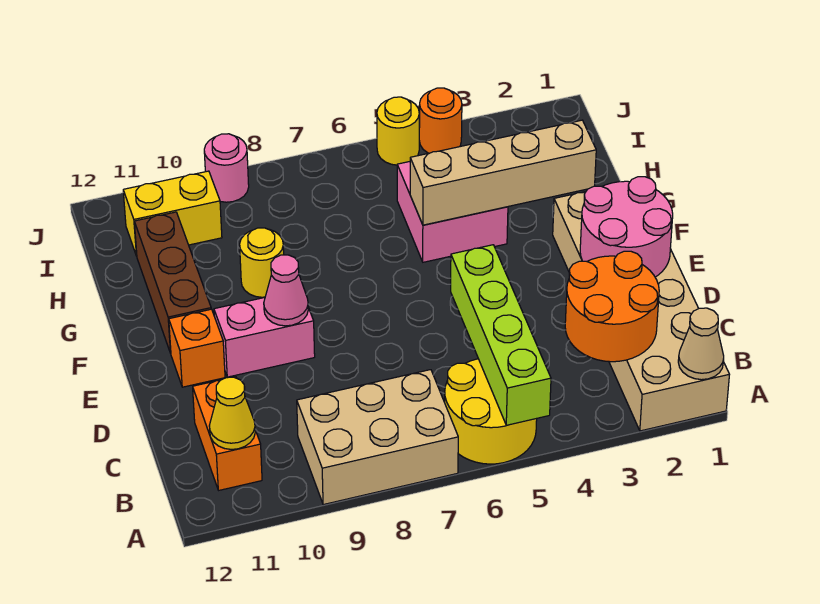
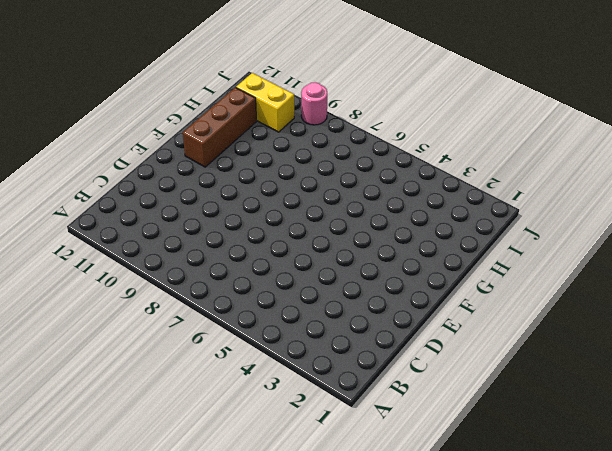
none -> tan brick A1:F2 level 1
none -> yellow round brick A5:B6 level 1
none -> tan brick A7:B9 level 1

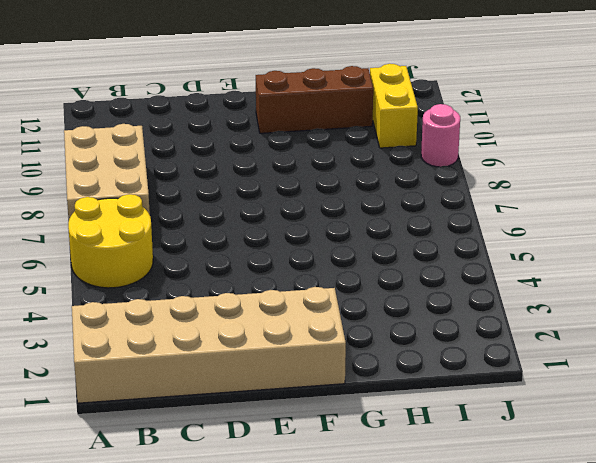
none -> orange brick B11:C11 level 1
none -> pink brick E9:E10 level 1
none -> orange brick E11 level 1

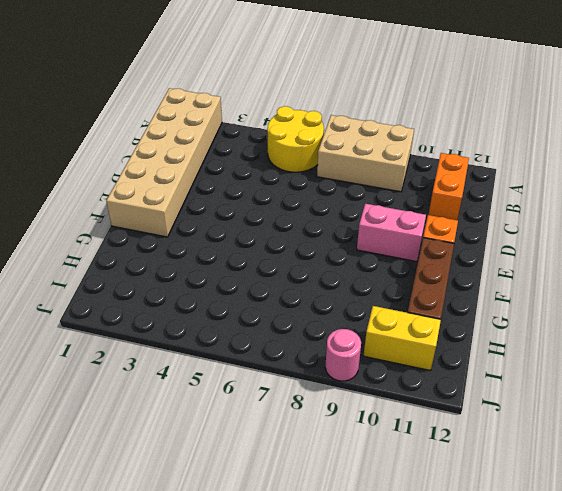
none -> pink brick G4:H5 level 1
none -> yellow round brick G9 level 1
none -> orange round brick J4 level 1

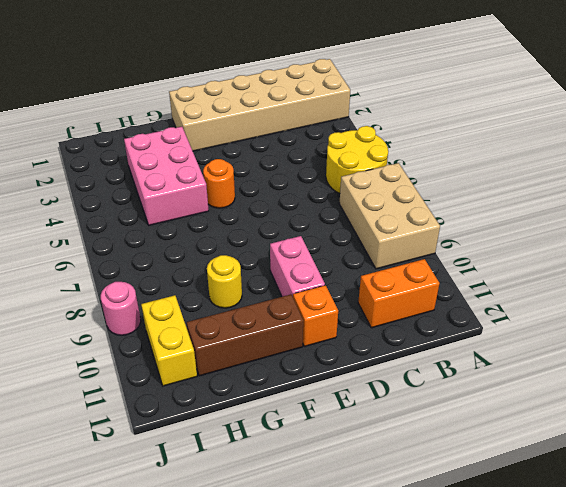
orange round brick F5 level 1 -> orange round brick J4 level 1
pink brick G3:H5 level 1 -> pink brick G4:H5 level 1
none -> yellow round brick J5 level 1
none -> tan cone A1 level 2
none -> lime brick A5:D5 level 2

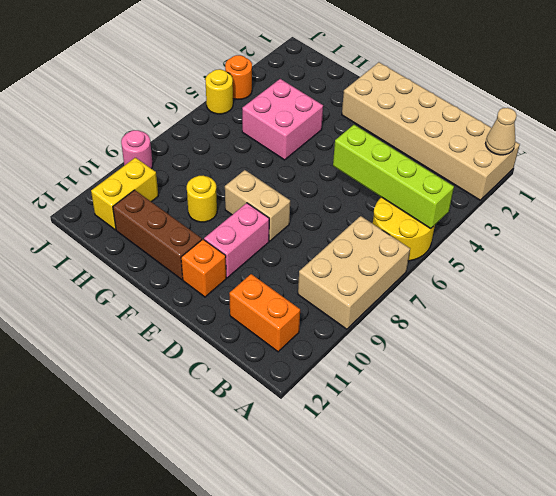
tan brick E8:F8 level 1 -> none
none -> orange round brick B2:C3 level 2
none -> yellow cone B11 level 2
none -> pink round brick D1:E2 level 2

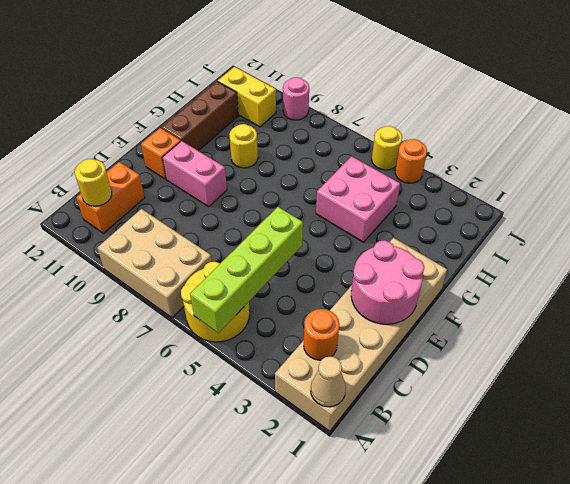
orange round brick B2 level 2 -> orange round brick B2:C3 level 2
yellow round brick B11 level 2 -> yellow cone B11 level 2
none -> pink cone E9 level 2
none -> tan brick G2:G5 level 2

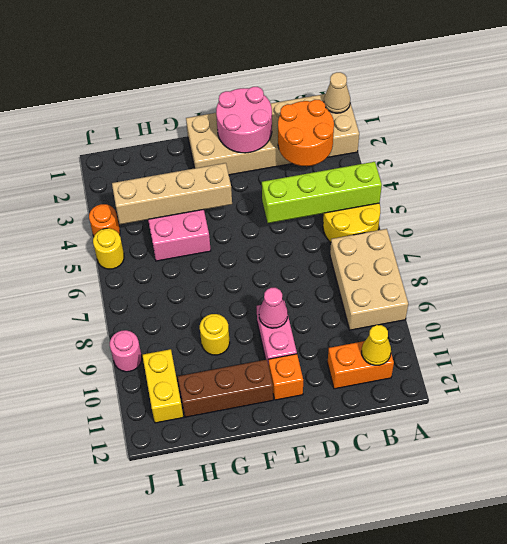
tan brick F4:I4 level 2 -> tan brick G2:G5 level 2

